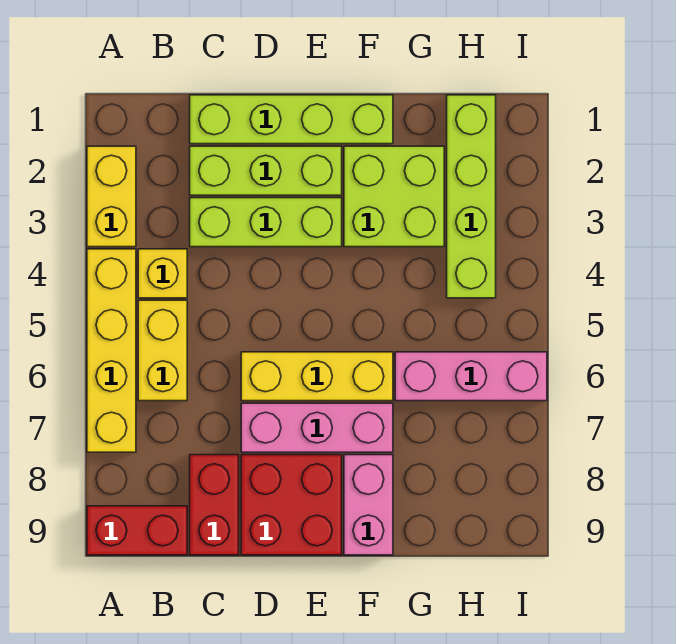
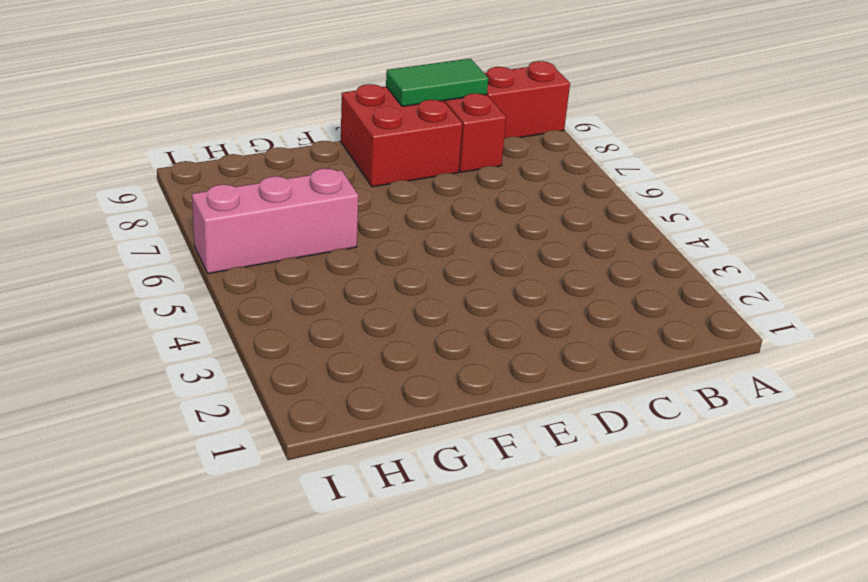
green tile C9:D9 level 2 -> none
none -> yellow brick A2:A3 level 1
none -> yellow brick A4:A7 level 1
none -> yellow brick B4 level 1

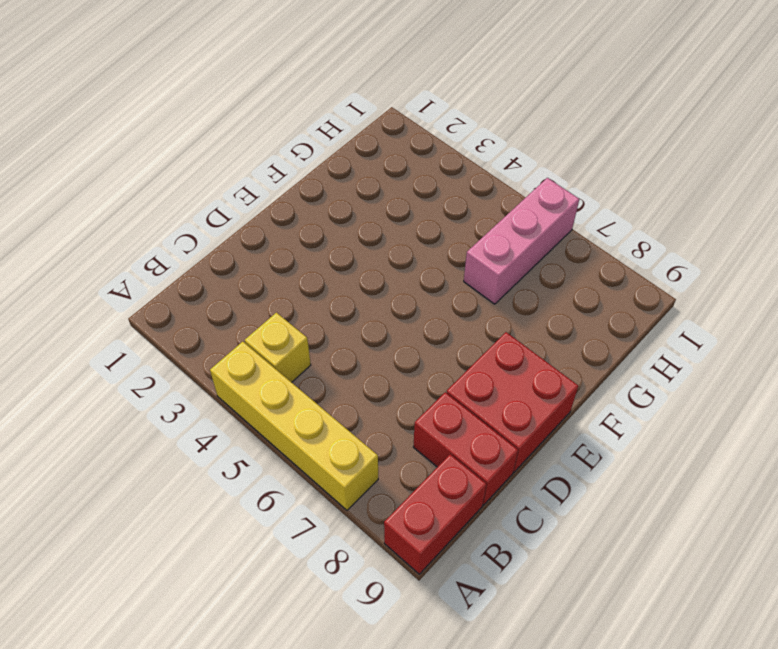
none -> yellow brick A2:A3 level 1
none -> yellow brick B5:B6 level 1
none -> lime brick C1:F1 level 1

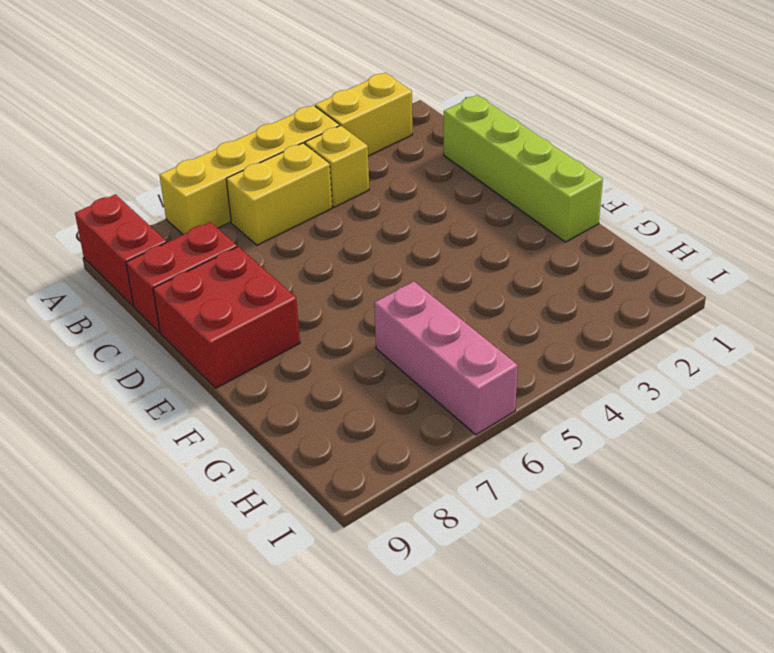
none -> lime brick C2:E2 level 1
none -> lime brick C3:E3 level 1
none -> yellow brick D6:F6 level 1

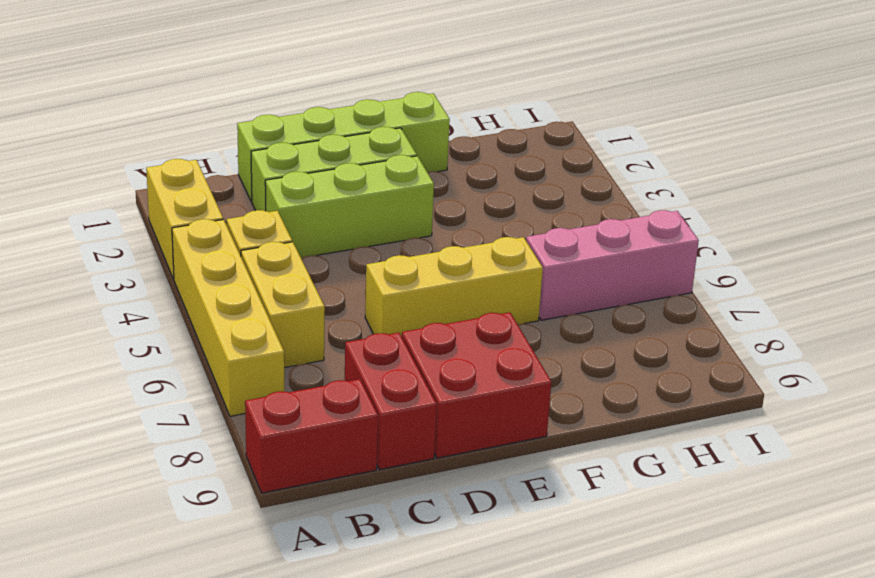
none -> pink brick D7:F7 level 1
none -> lime brick F2:G3 level 1
none -> pink brick F8:F9 level 1

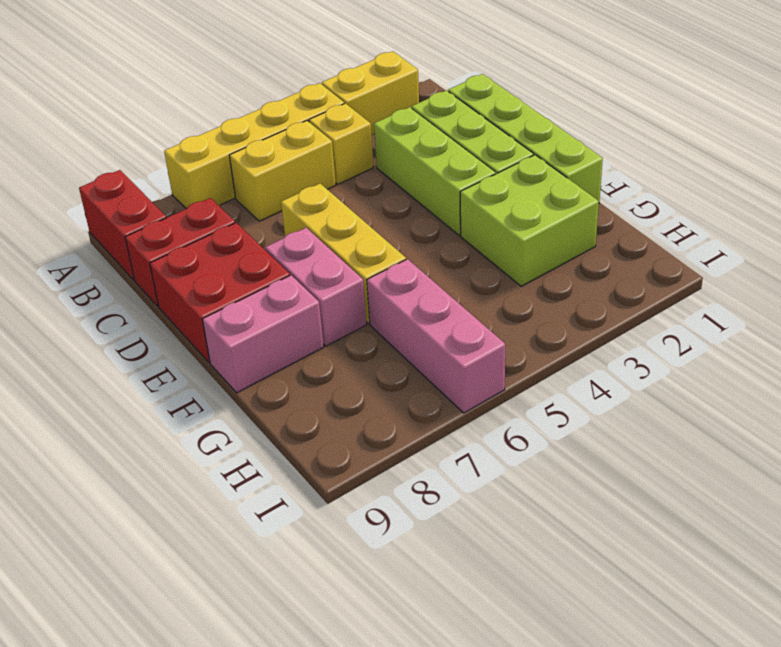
pink brick E7:F7 level 1 -> pink brick D7:F7 level 1
none -> lime brick H1:H4 level 1

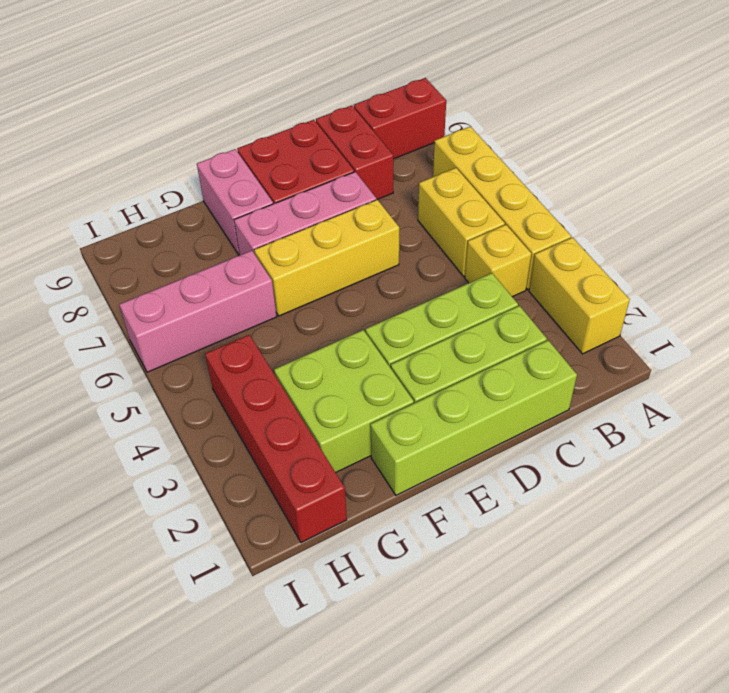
red brick H1:H4 level 1 -> lime brick H1:H4 level 1

